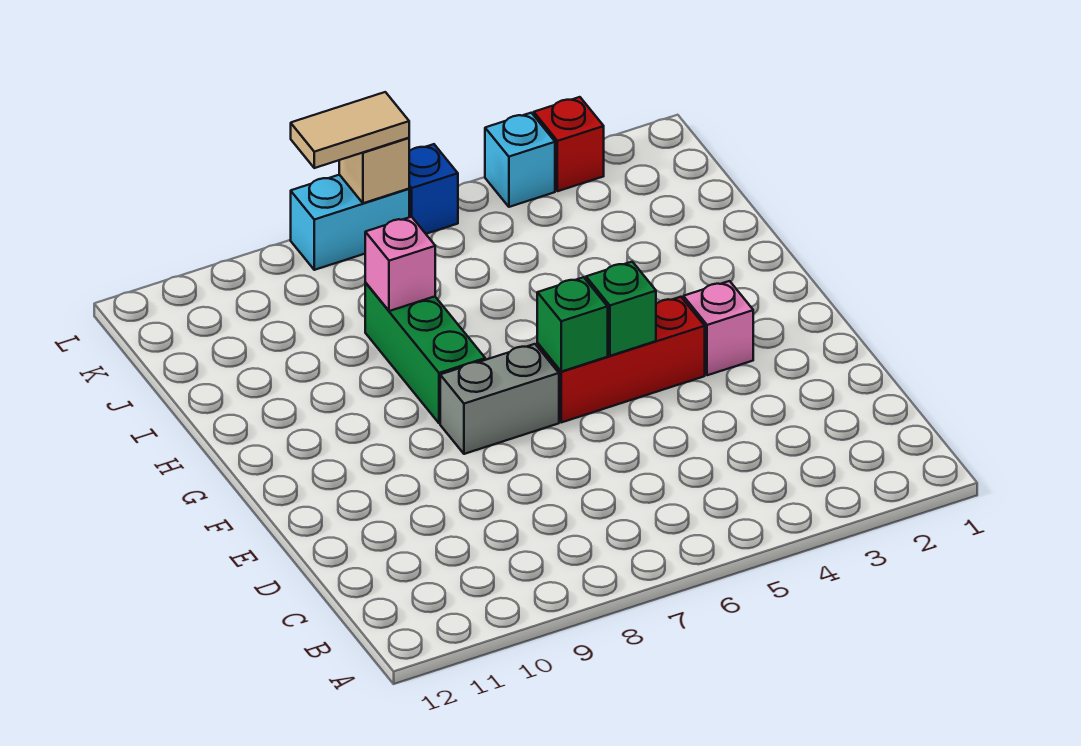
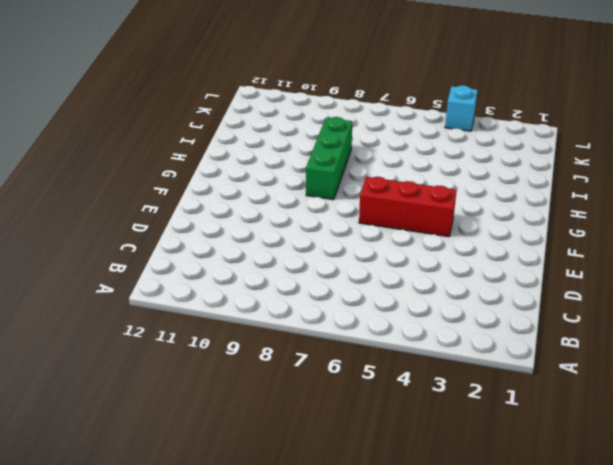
none -> pink brick F3 level 1
none -> grey brick F7:F8 level 1
none -> red brick L3 level 1

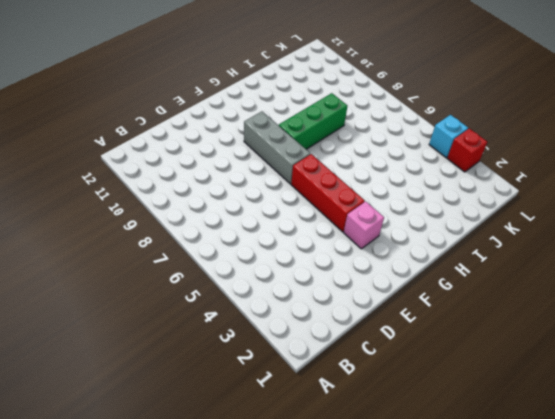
grey brick F7:F9 level 1 -> grey brick F7:F8 level 1
none -> blue brick L6 level 1
none -> cyan brick L7:L8 level 1
none -> green brick F5 level 2

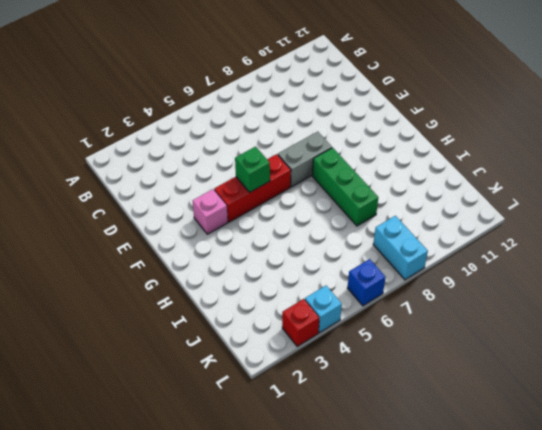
cyan brick K8:L8 level 1 -> cyan brick L7:L8 level 1
none -> green brick F6 level 2
none -> pink brick I8 level 2
none -> tan brick L7 level 2

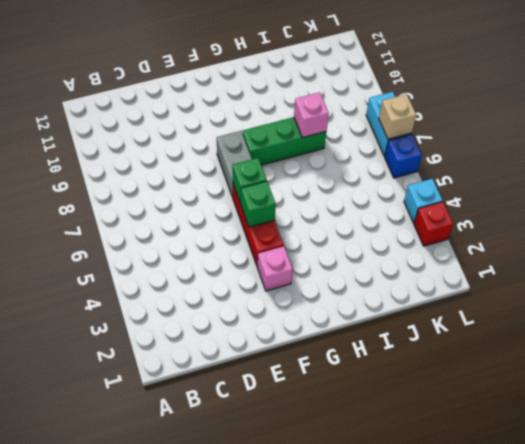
none -> tan tile L7:L8 level 3

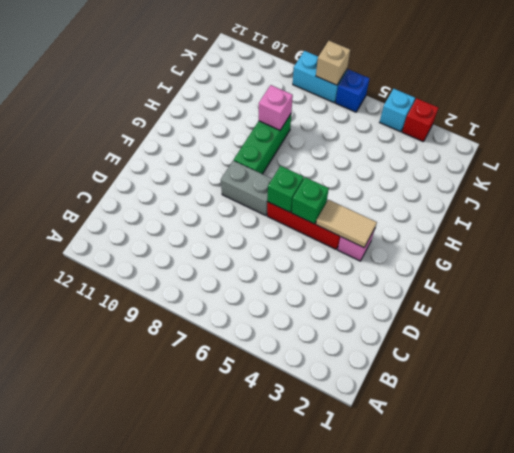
tan tile F3:F4 level 2 -> tan tile L7:L8 level 3

